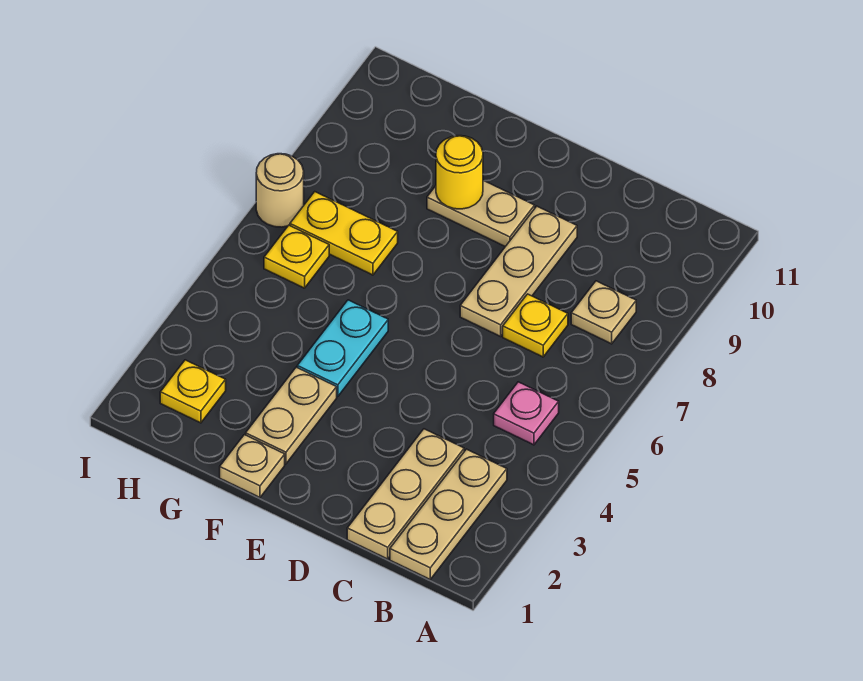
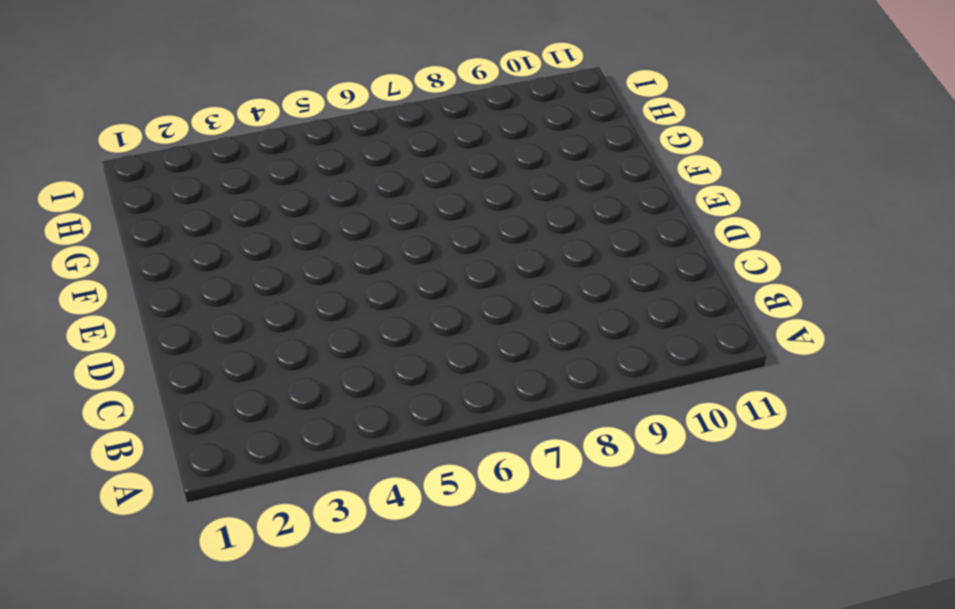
none -> tan plate B1:B3 level 1
none -> pink plate B5 level 1
none -> tan plate B8 level 1

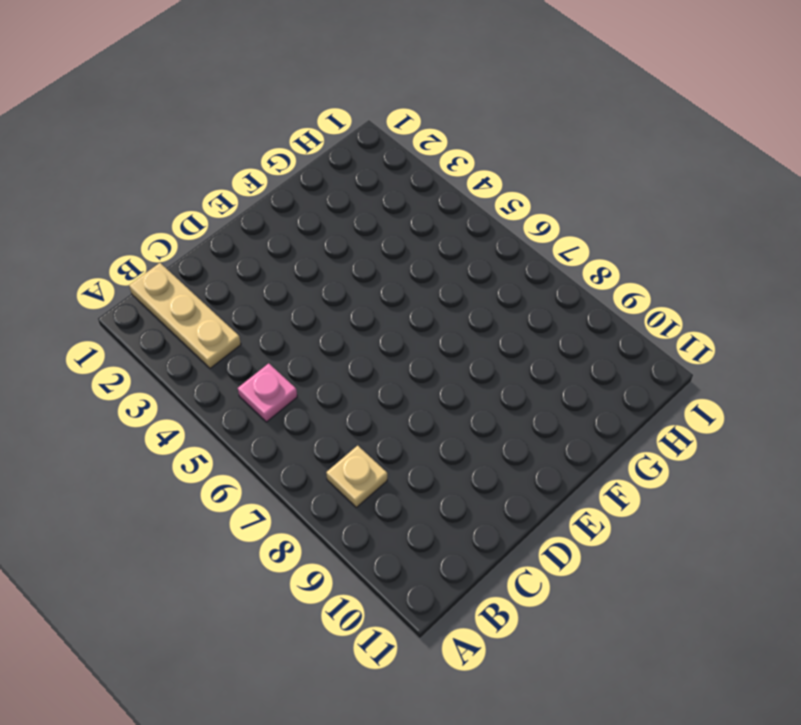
none -> tan plate C1:C3 level 1
none -> yellow plate C7 level 1
none -> tan plate D7:D9 level 1

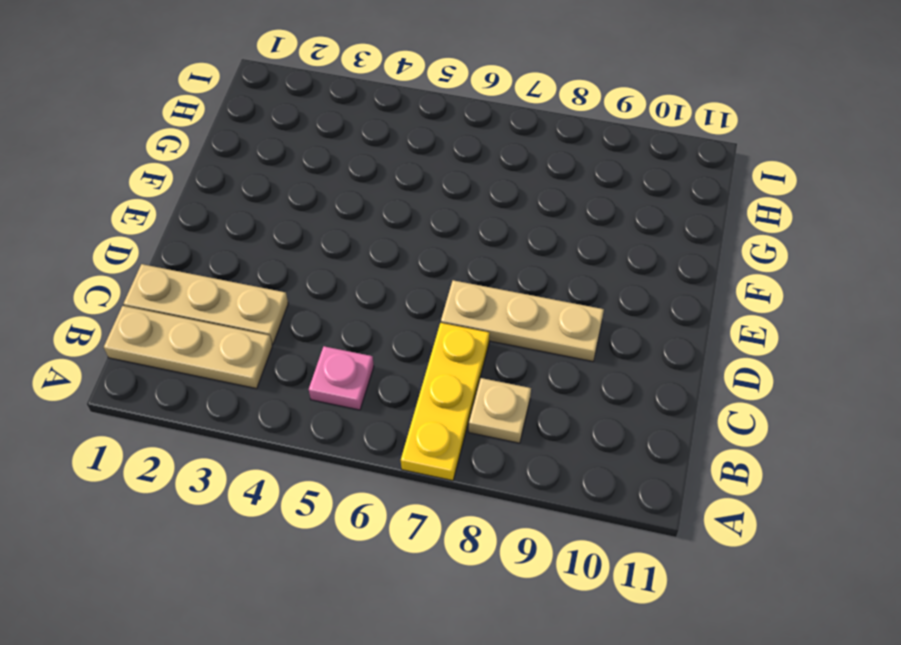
yellow plate A7:C7 level 1 -> yellow plate C7 level 1
none -> tan plate E9:F9 level 1
none -> tan plate F1 level 1
none -> tan plate F2:F3 level 1

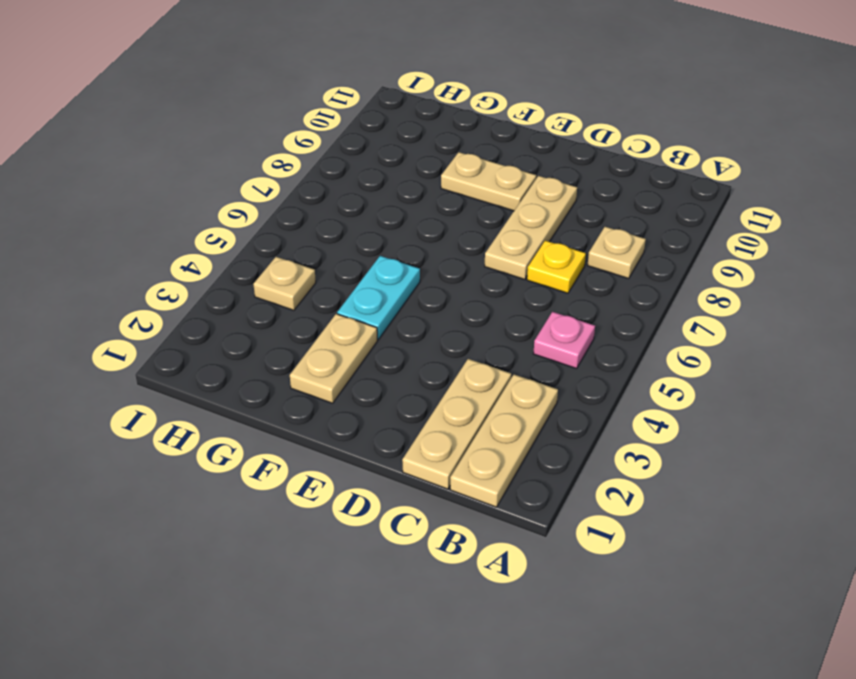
tan plate H4 level 1 -> tan plate F1 level 1
none -> yellow plate G7:H7 level 1
none -> yellow plate H2 level 1
none -> yellow plate H6 level 1

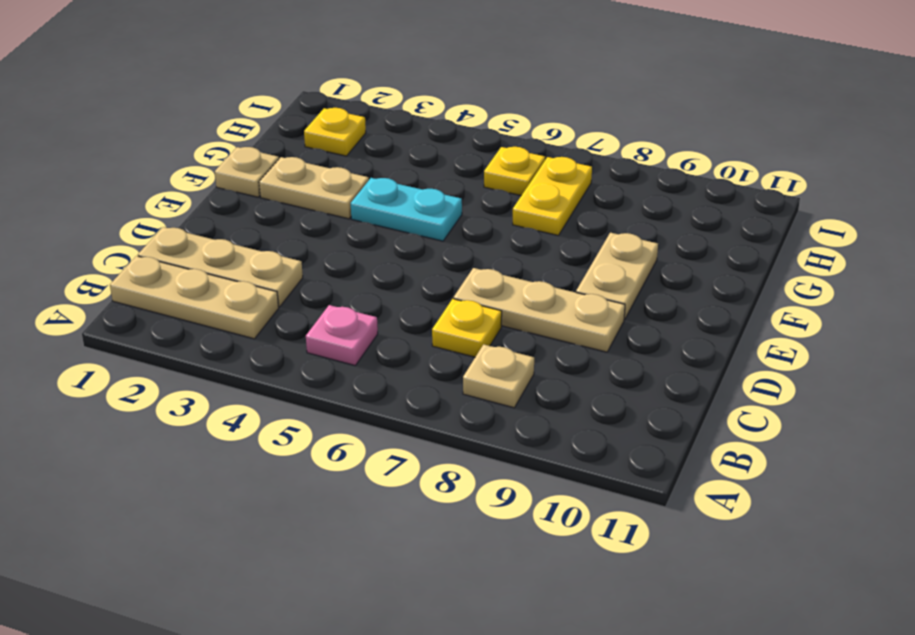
none -> tan round brick I7 level 1
none -> yellow round brick F9 level 2

